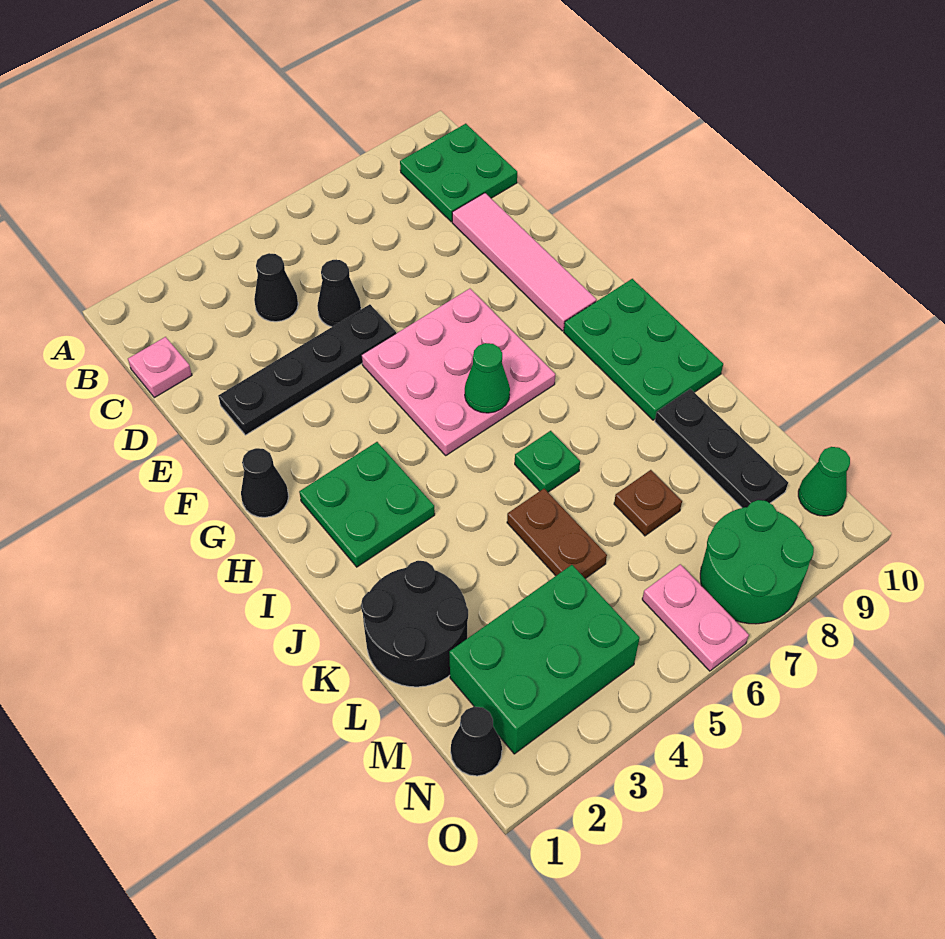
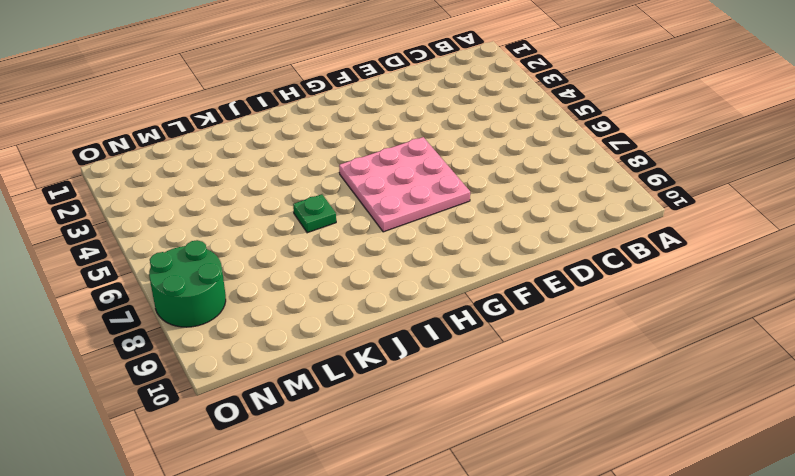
none -> green plate B9:C10 level 1
none -> pink plate C1 level 1
none -> black cone C4 level 1

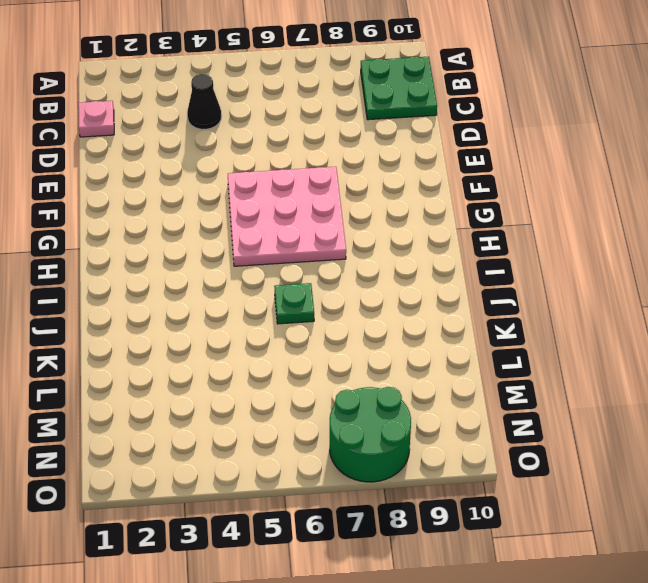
none -> black cone D5 level 1
none -> pink tile D9:G9 level 1
none -> black plate E2:E5 level 1

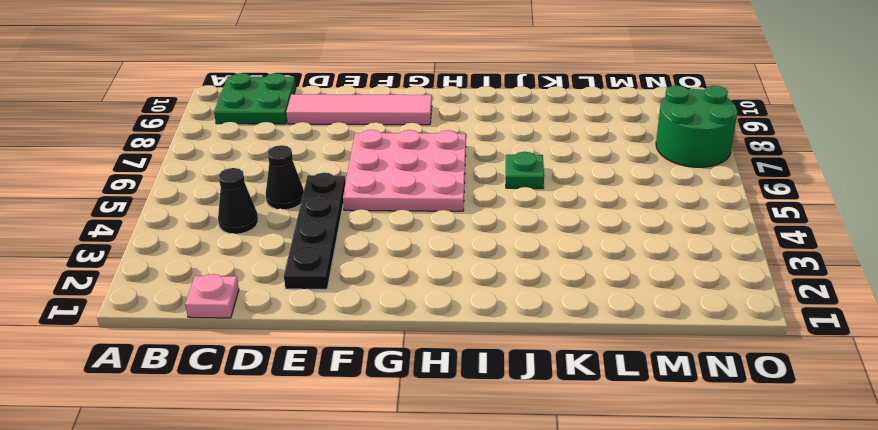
none -> black cone G1 level 1
none -> green plate H2:I3 level 1
none -> green plate H9:J10 level 1

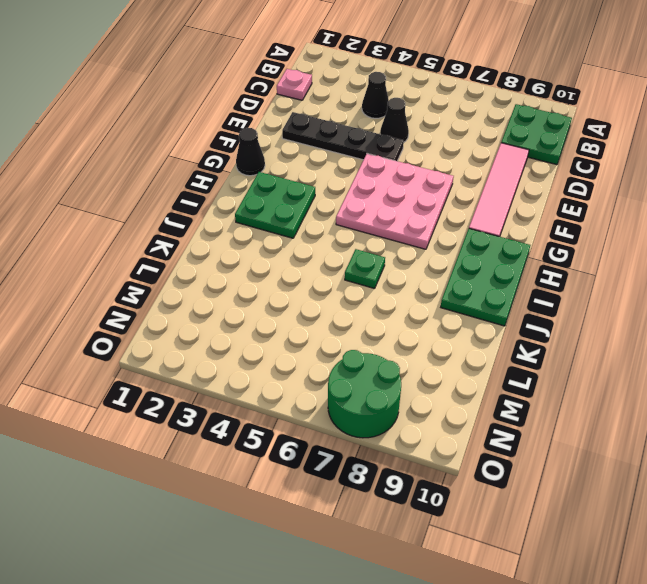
none -> black round brick K1:L2 level 1
none -> brown plate K5:L5 level 1
none -> black plate K9:M9 level 1

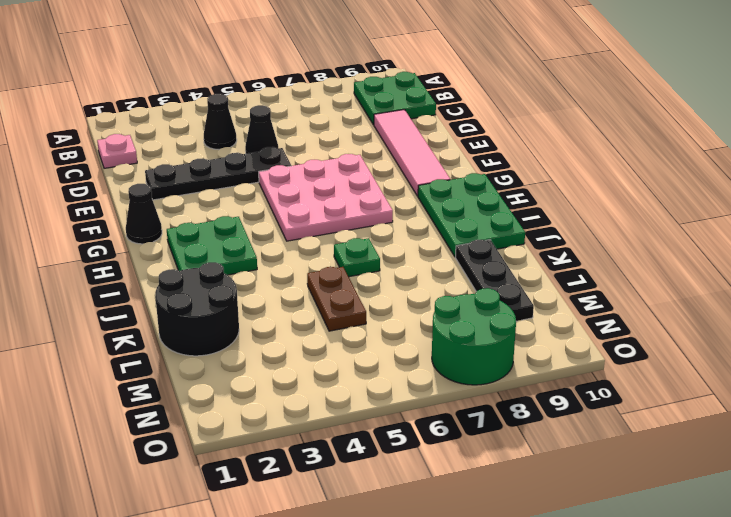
none -> brown plate L7 level 1
none -> green brick M2:N4 level 1
none -> black cone N1 level 1

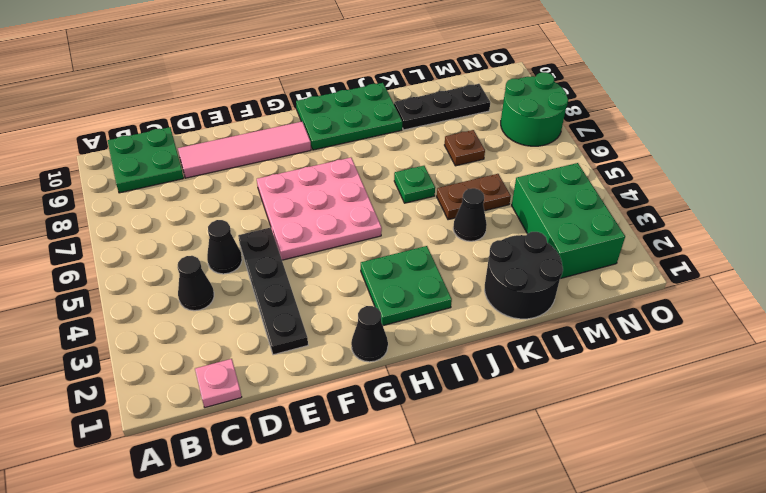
black cone K4 level 1 -> black cone N1 level 1
none -> pink plate N6:O6 level 1
none -> green cone N10 level 1
none -> green cone H6 level 2

